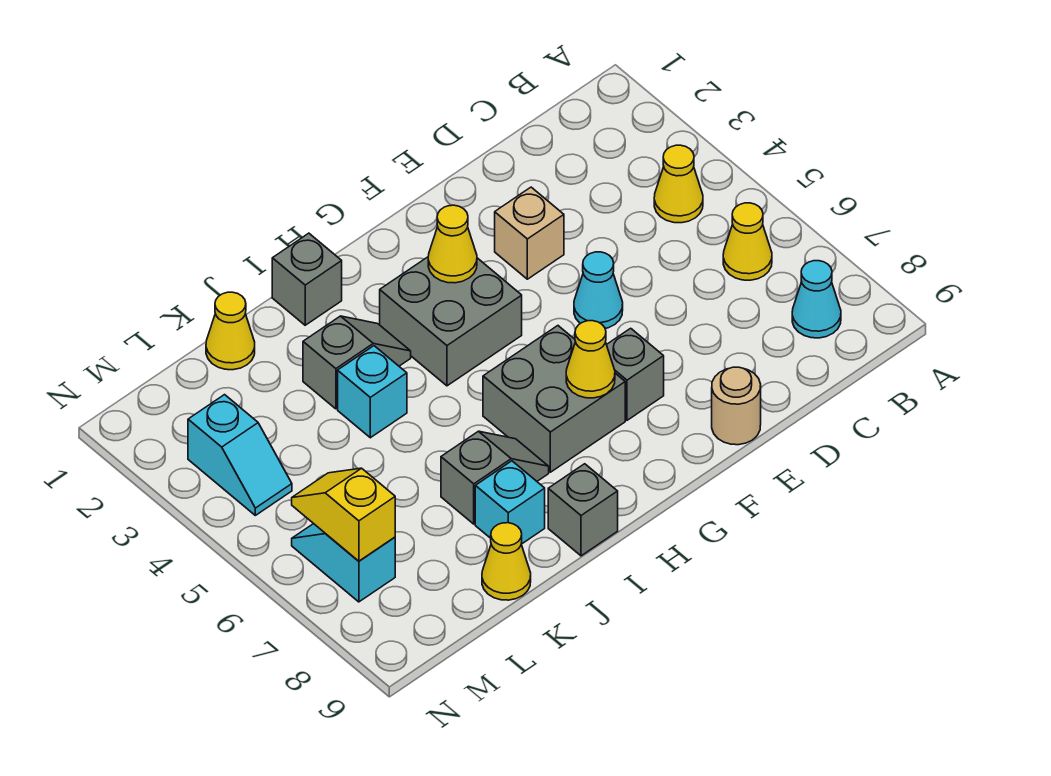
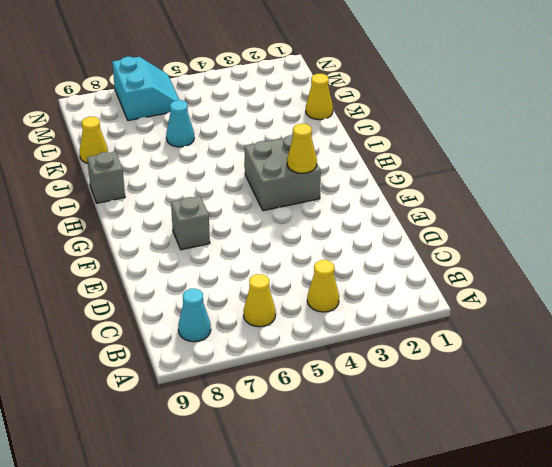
cyan cone K6 level 1 -> cyan cone E5 level 1
cyan slope M6:N7 level 1 top 7 -> cyan slope M6:M7 level 1 top 7
none -> tan brick E3 level 1
none -> tan round brick E9 level 1
none -> grey brick G6:H7 level 1

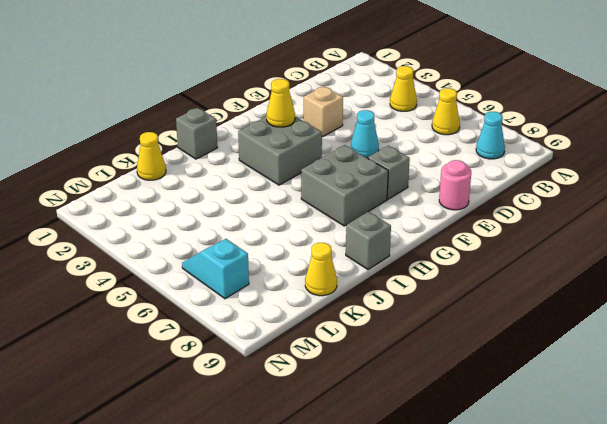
pink round brick E9 level 1 -> tan round brick E9 level 1
none -> grey slope I3:J3 level 1 top J
none -> grey slope I7:J7 level 1 top J
none -> cyan brick J4 level 1

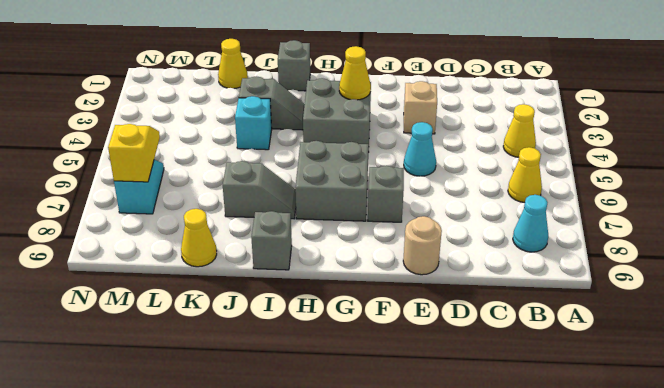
none -> cyan brick J8 level 1
none -> cyan slope M3:M4 level 1 top 3
none -> yellow cone G7 level 2

